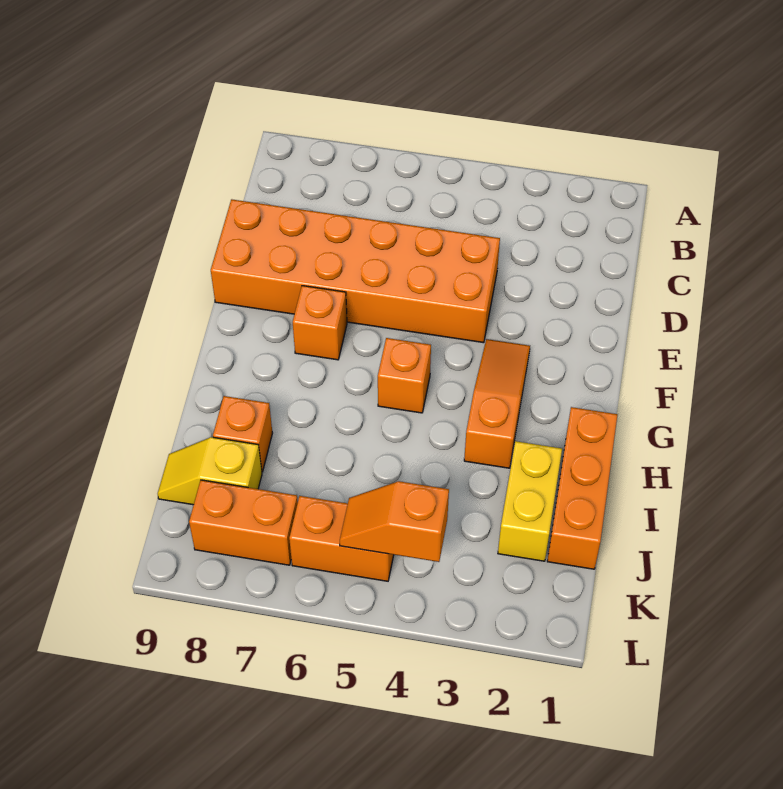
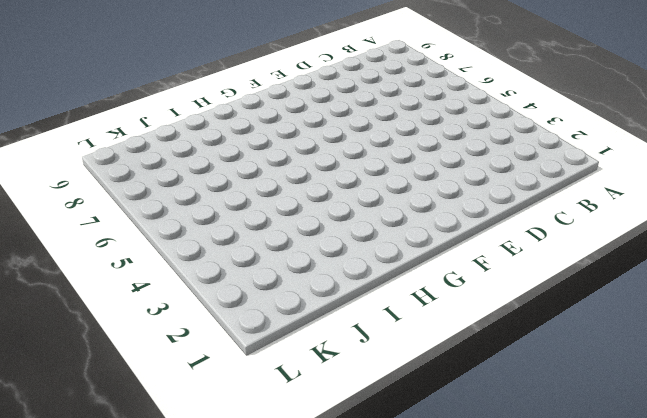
none -> orange brick D4:E9 level 1
none -> orange slope F3:H3 level 1 top H

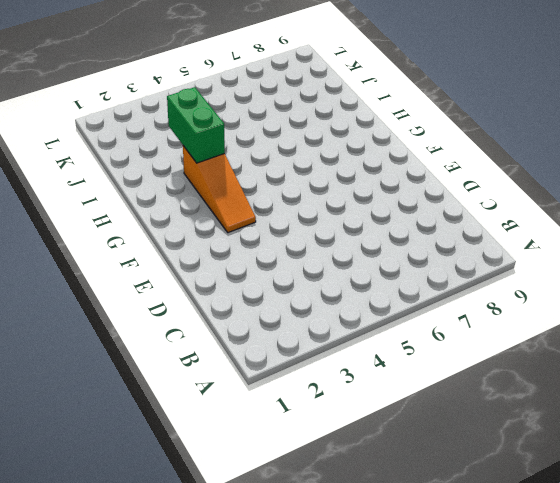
green brick H3:I3 level 2 -> none
none -> orange brick D4:E9 level 1
none -> orange brick F7 level 1

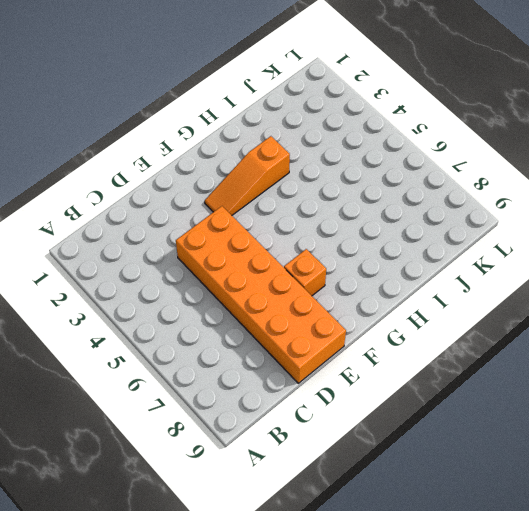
none -> orange brick G5 level 1
none -> orange brick H1:J1 level 1

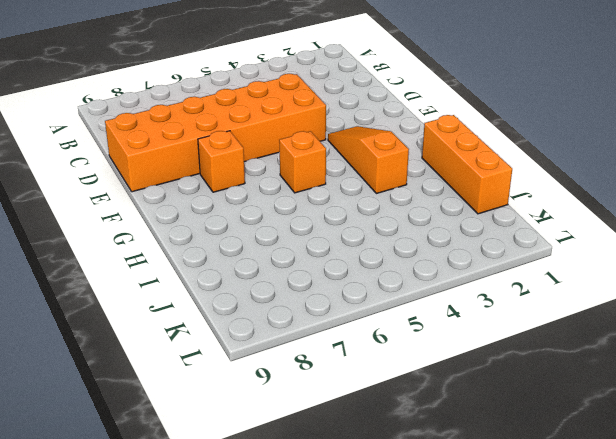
none -> yellow brick I2:J2 level 1
none -> orange brick I8 level 1

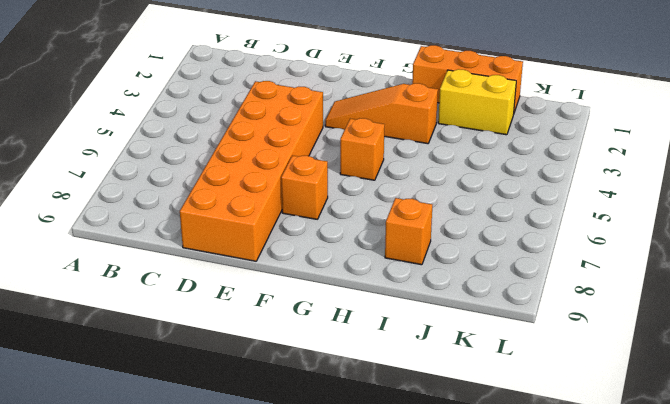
none -> yellow slope J8:J9 level 1 top 8
none -> orange brick K5:K6 level 1

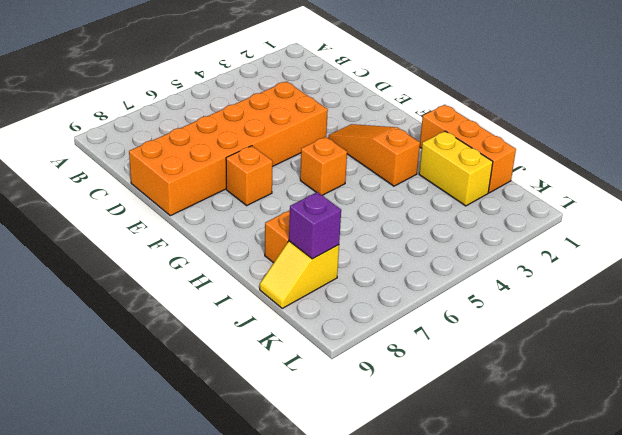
purple brick J8 level 2 -> none
none -> orange brick K5:K6 level 1
none -> orange brick K7:K8 level 1

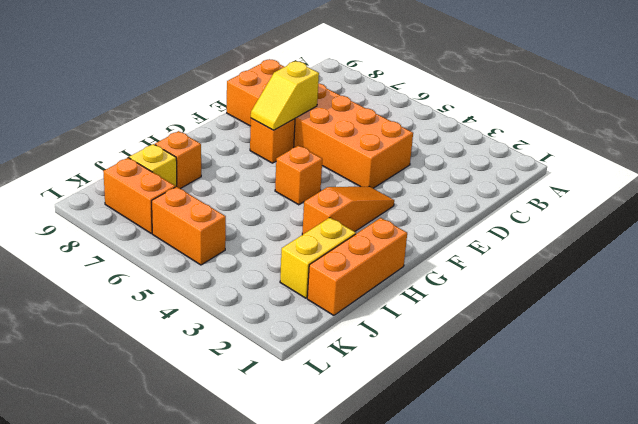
yellow slope E7:F7 level 2 top E -> none
none -> orange slope K4:K5 level 2 top 4

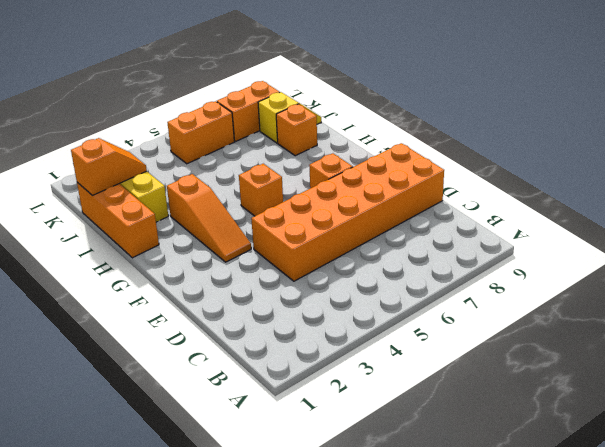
orange slope J1:J2 level 2 top 1 -> orange slope K4:K5 level 2 top 4

